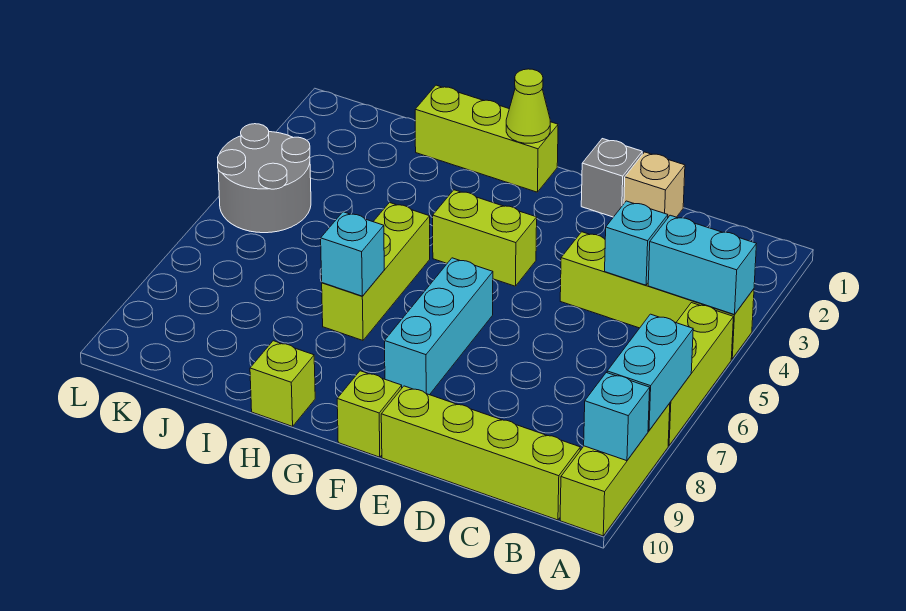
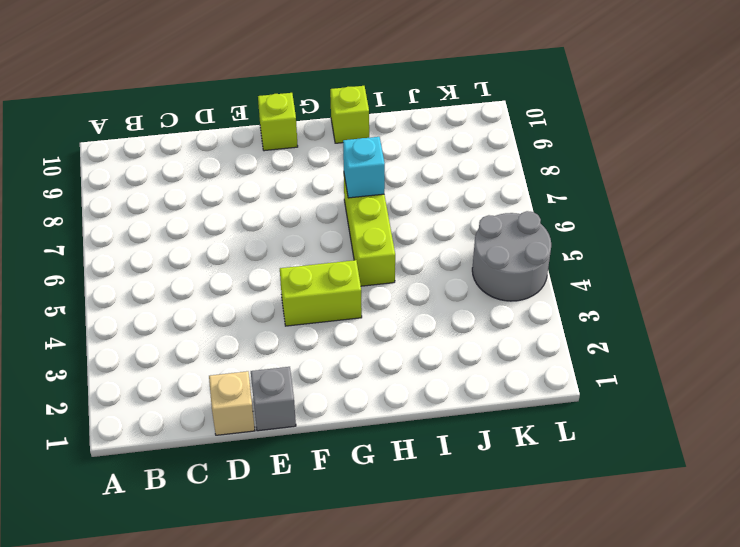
none -> lime brick A4:D4 level 1
none -> lime brick A5:A7 level 1
none -> lime brick A8:A10 level 1

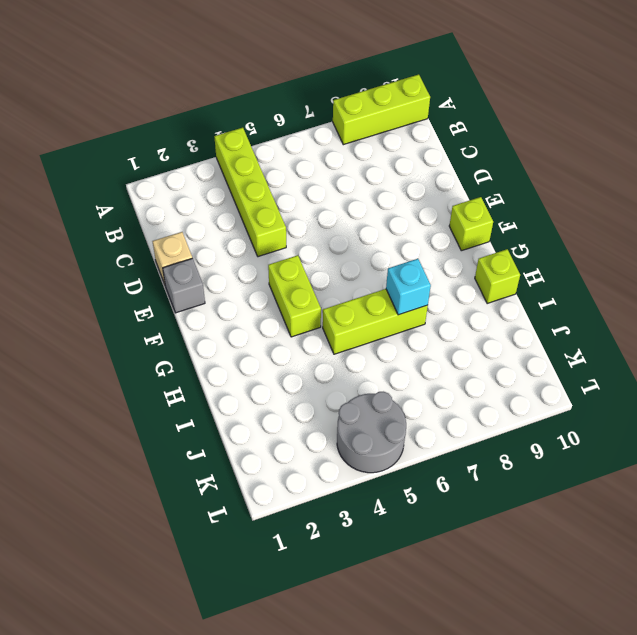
none -> lime brick A5:A7 level 1
none -> lime brick B10:E10 level 1
none -> cyan brick F6:F8 level 1

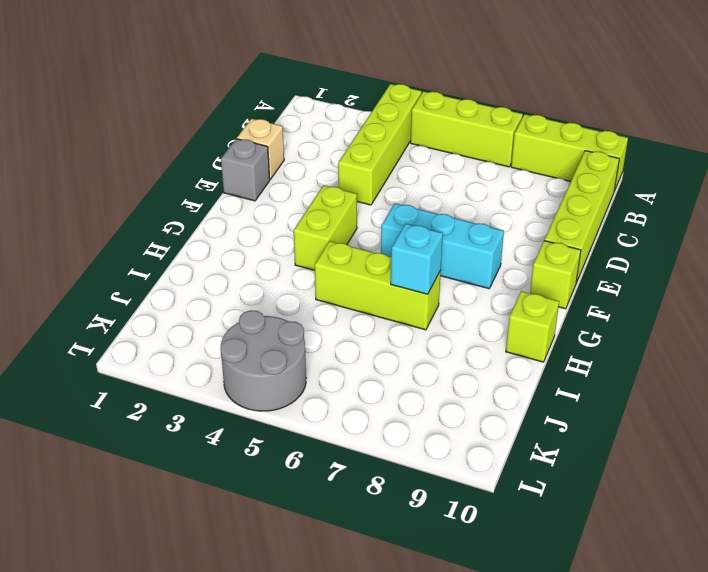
none -> lime brick G1:I1 level 1
none -> cyan brick A4:B4 level 2
none -> cyan brick A7:A8 level 2

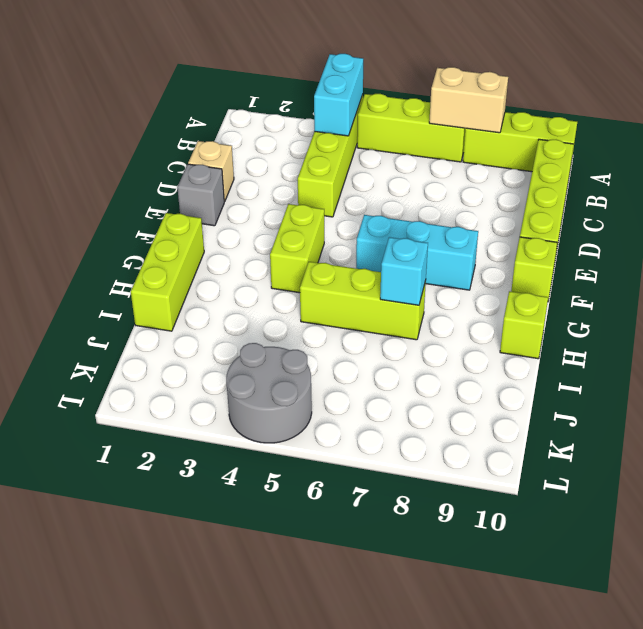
tan brick A7:A8 level 2 -> cyan brick A7:A8 level 2
none -> cyan brick A9 level 2
none -> cyan brick C4 level 2
none -> lime cone G1 level 2

